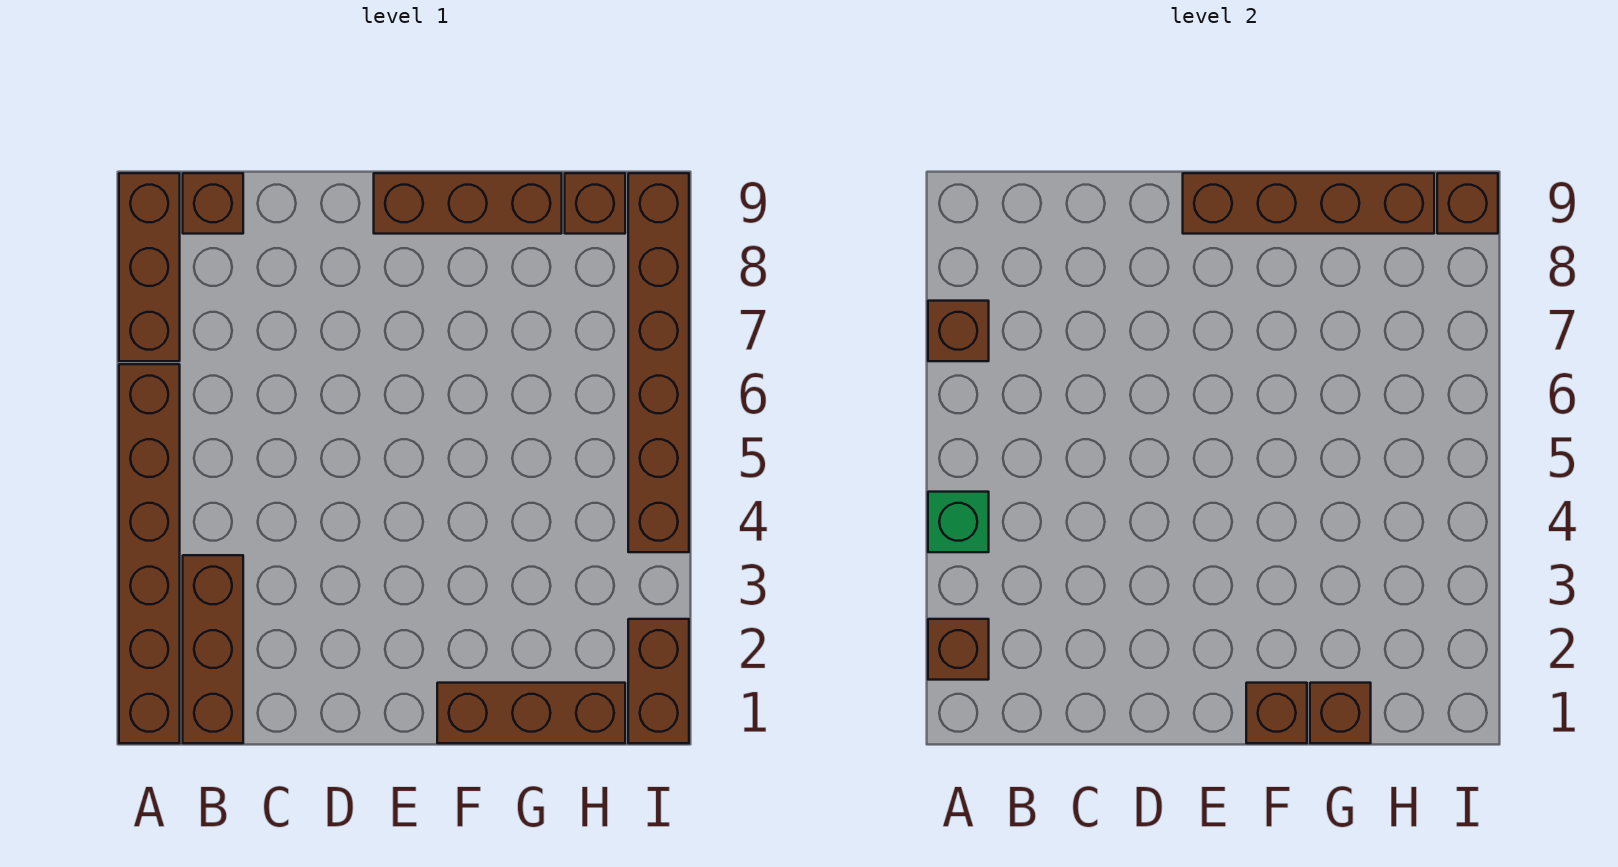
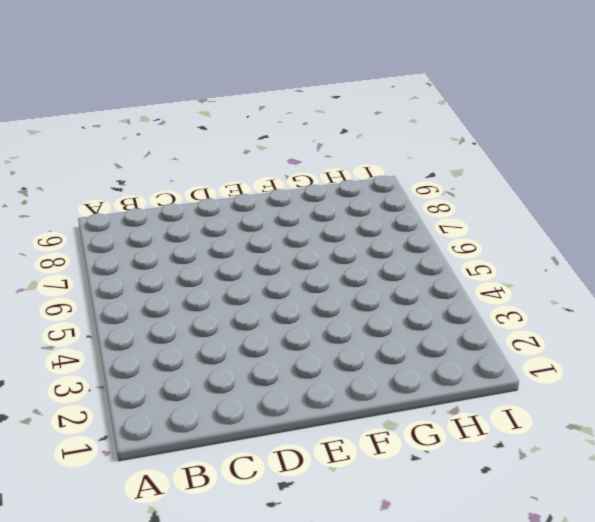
none -> brown brick A1:A6 level 1
none -> brown brick A7:A9 level 1
none -> brown brick B1:B3 level 1

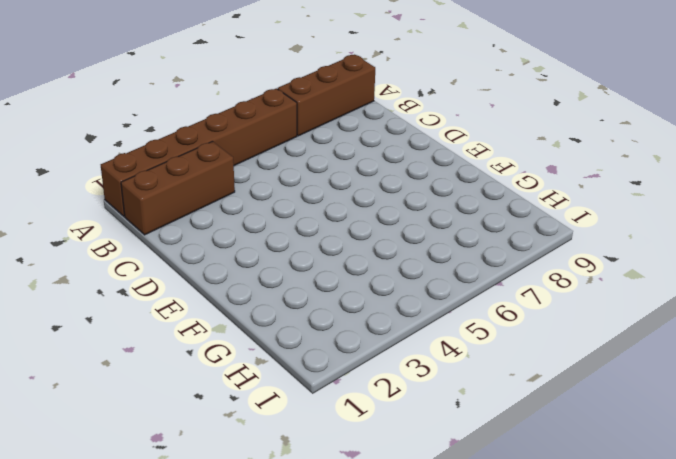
none -> brown brick B9 level 1
none -> brown brick E9:G9 level 1
none -> brown brick F1:H1 level 1

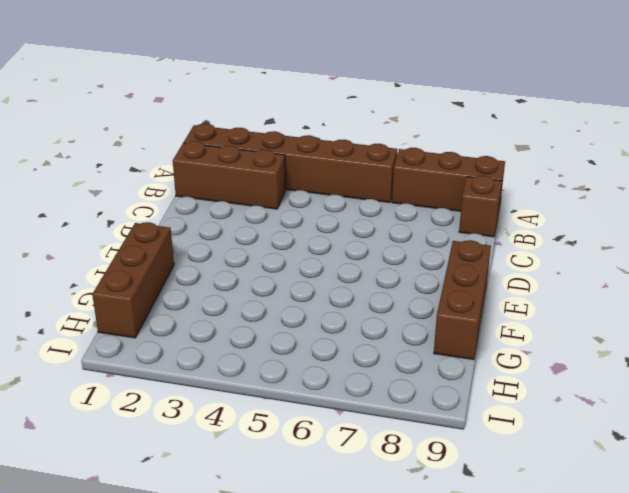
none -> brown brick H9 level 1
none -> brown brick I1:I2 level 1
none -> brown brick I4:I9 level 1

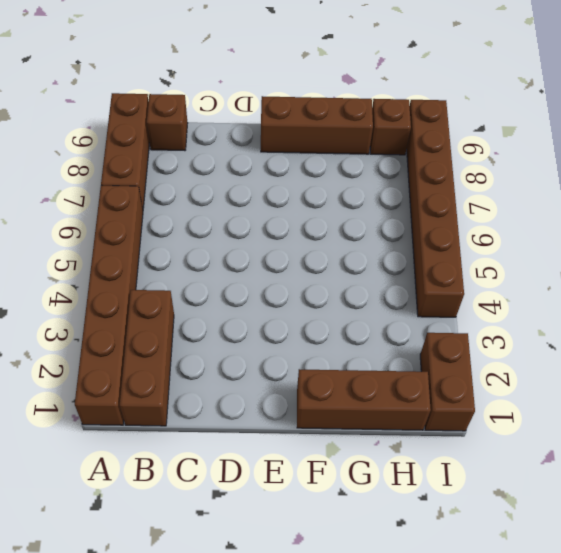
none -> brown brick A2 level 2
none -> green brick A4 level 2
none -> brown brick A7 level 2

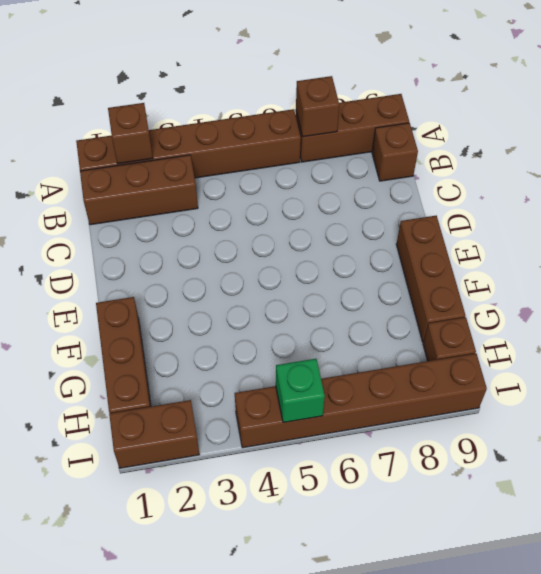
green brick I5 level 2 -> green brick A4 level 2
none -> brown brick E9:H9 level 2
none -> brown brick F1 level 2
none -> brown brick G1 level 2

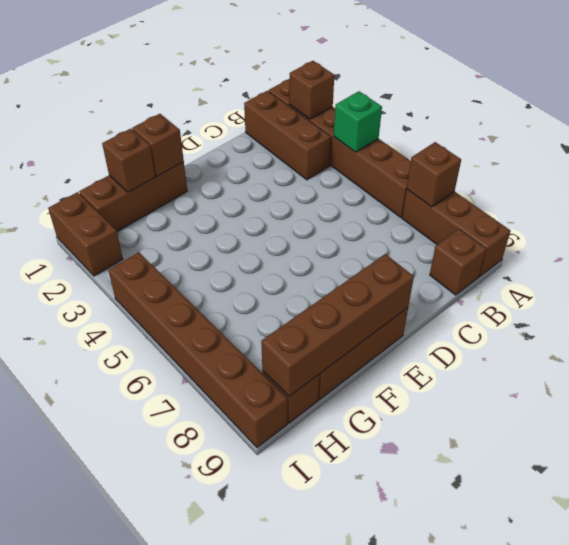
none -> brown brick I9 level 2

